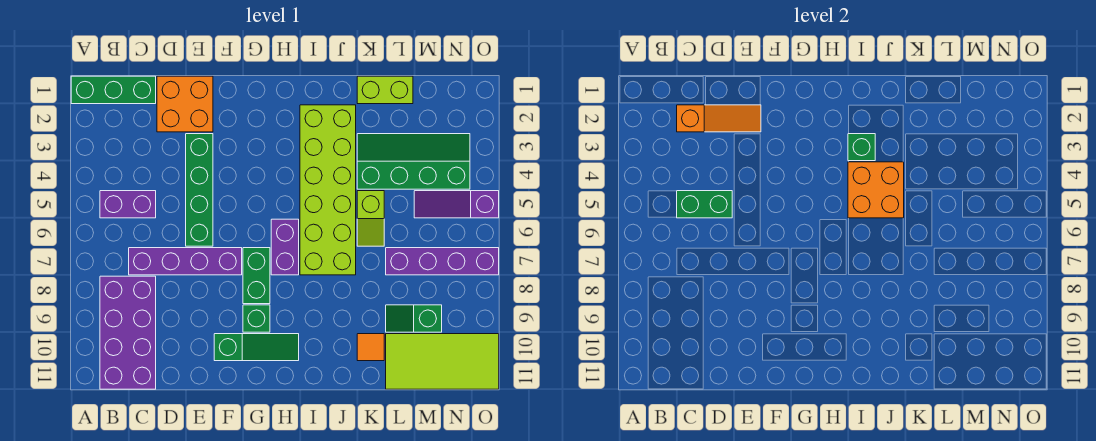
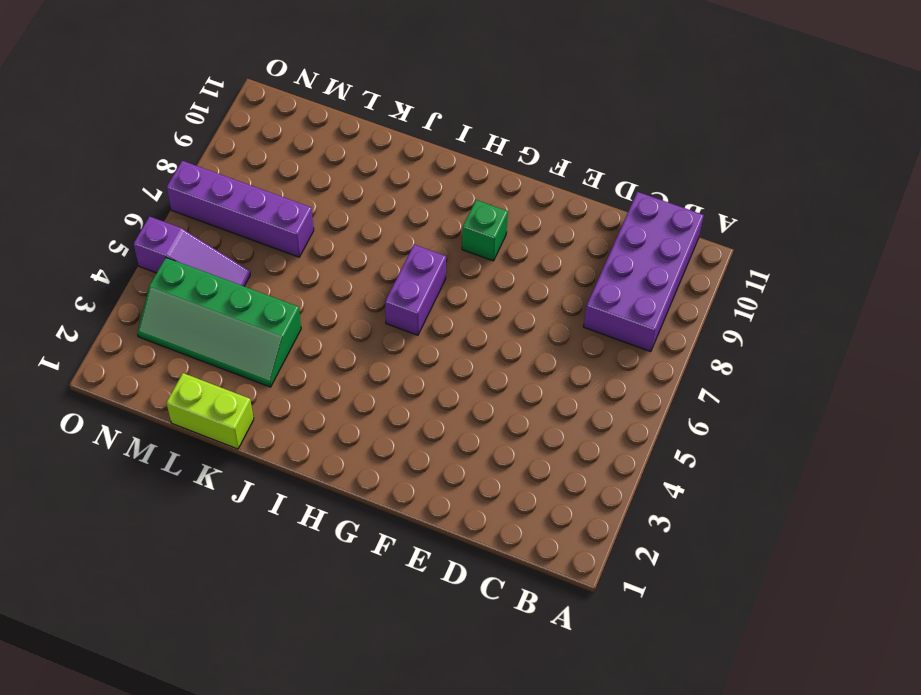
none -> green brick A1:C1 level 1
none -> purple brick B5:C5 level 1
none -> purple brick C7:F7 level 1

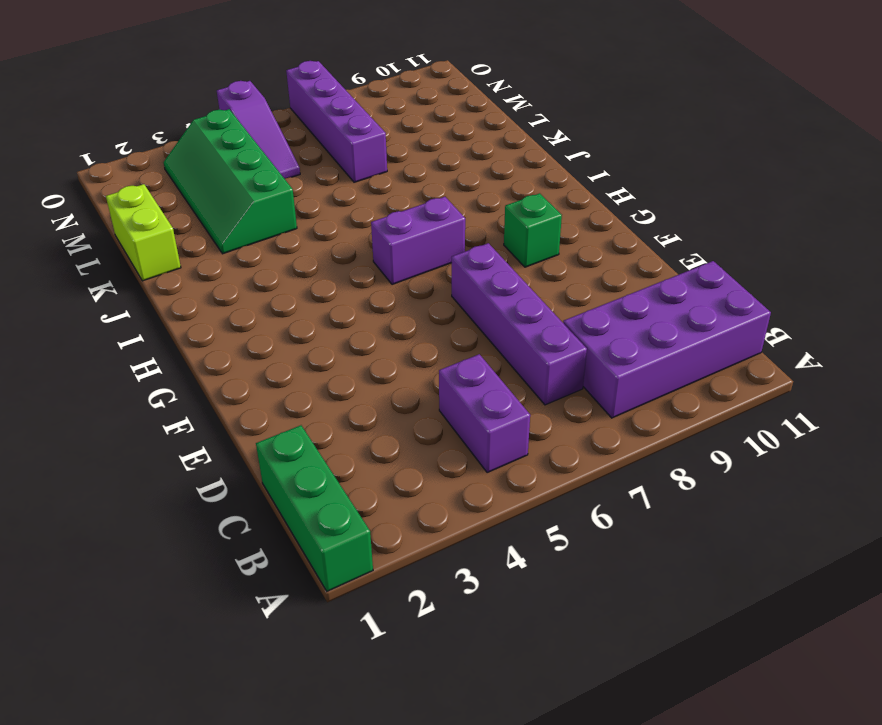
none -> orange brick D1:E2 level 1
none -> green brick E3:E6 level 1
none -> green slope F10:H10 level 1 top F

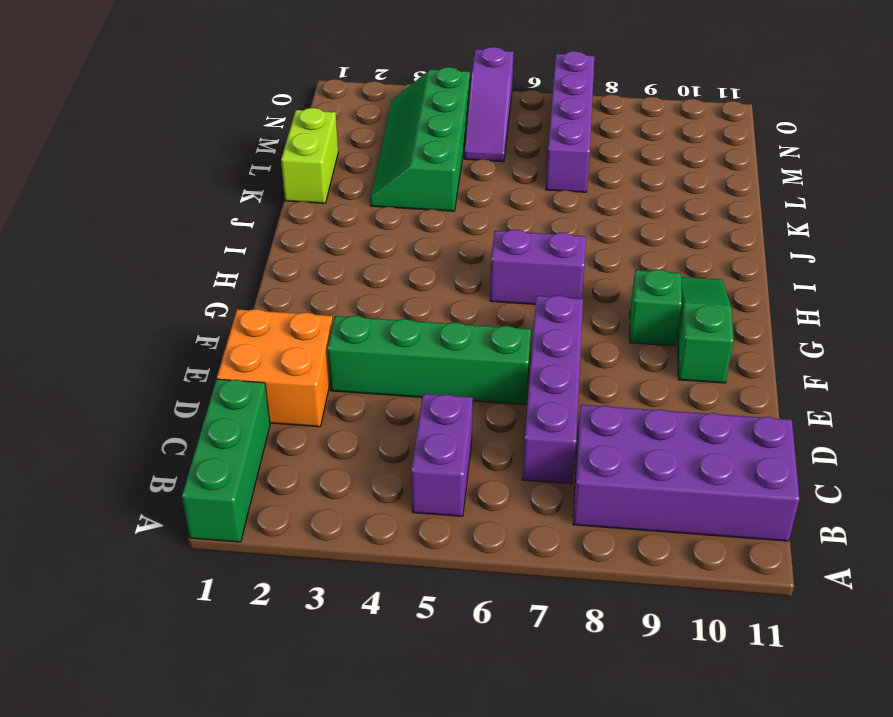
none -> green brick G7:G8 level 1
none -> lime brick I2:J7 level 1
none -> lime slope K5:K6 level 1 top 5

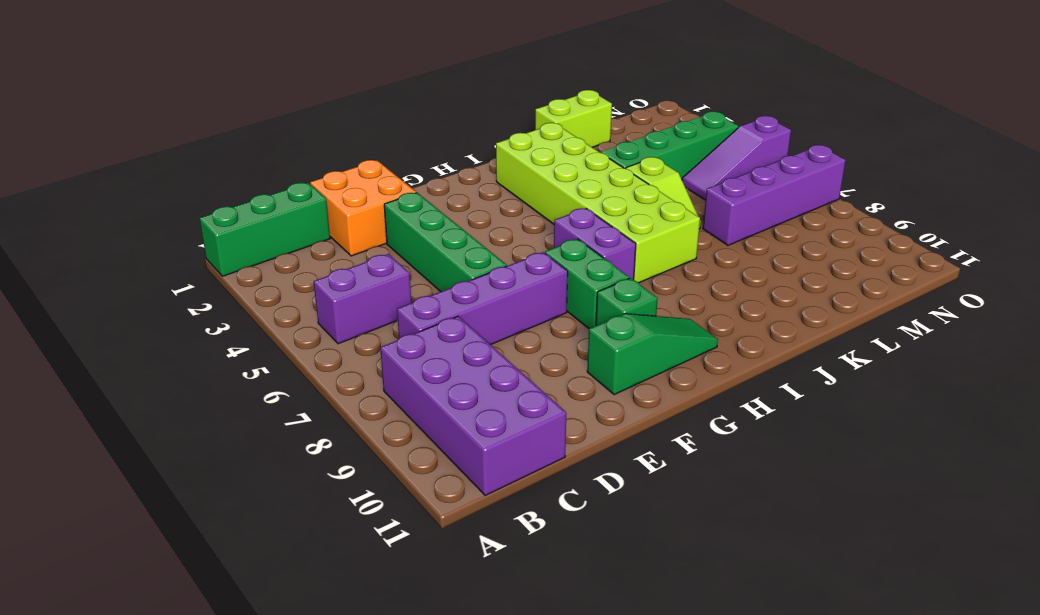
none -> orange tile K10 level 1
none -> green slope L9:M9 level 1 top M
none -> lime tile L10:O11 level 1

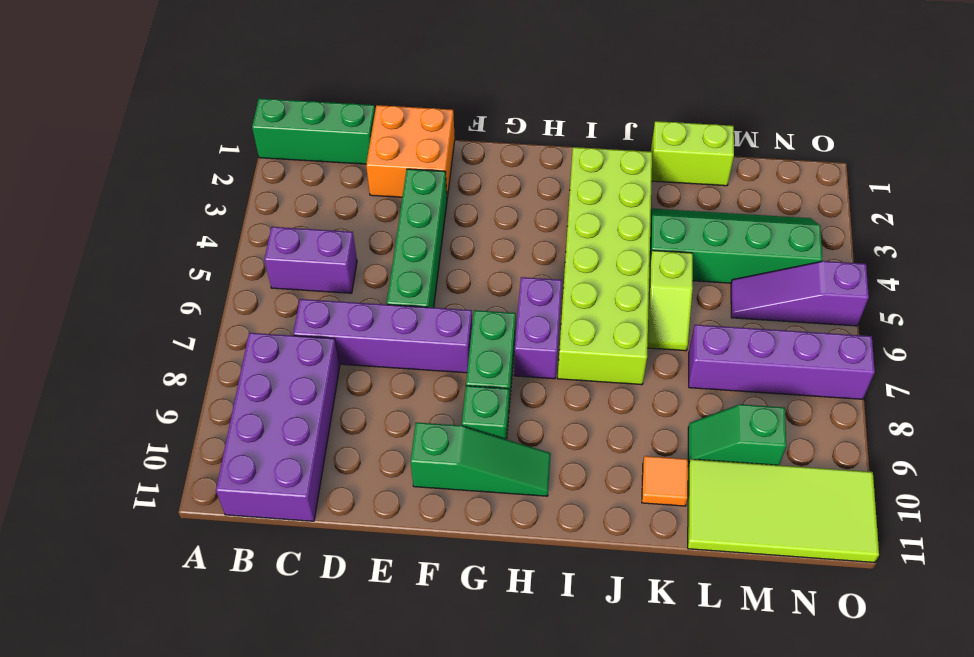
none -> orange slope C2:E2 level 2 top C
none -> green brick C5:D5 level 2
none -> green brick I3 level 2

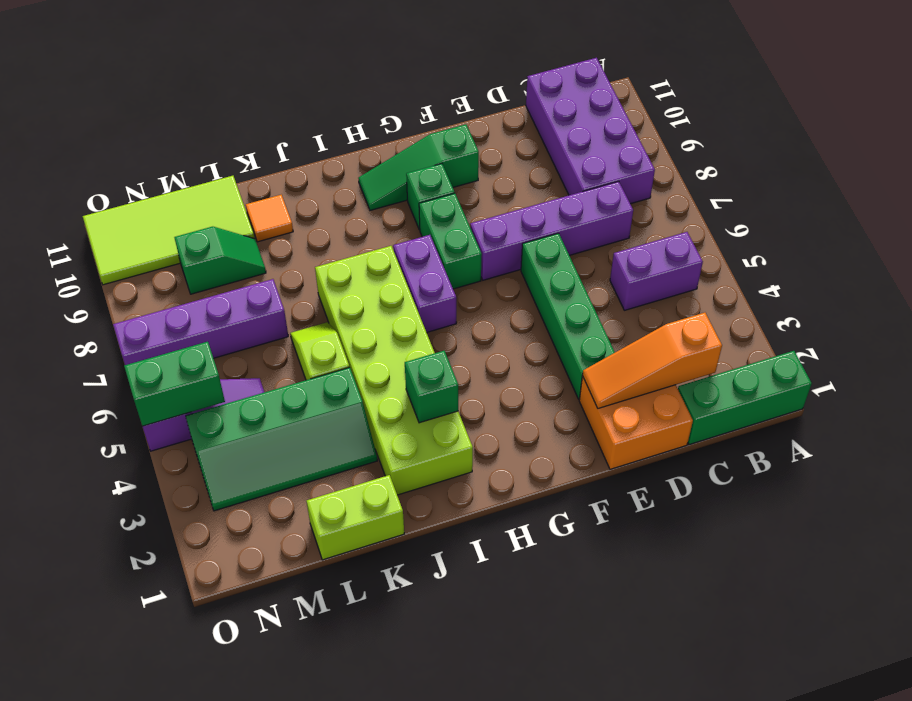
green brick N5:O5 level 2 -> green brick C5:D5 level 2
none -> orange brick I4:J5 level 2

